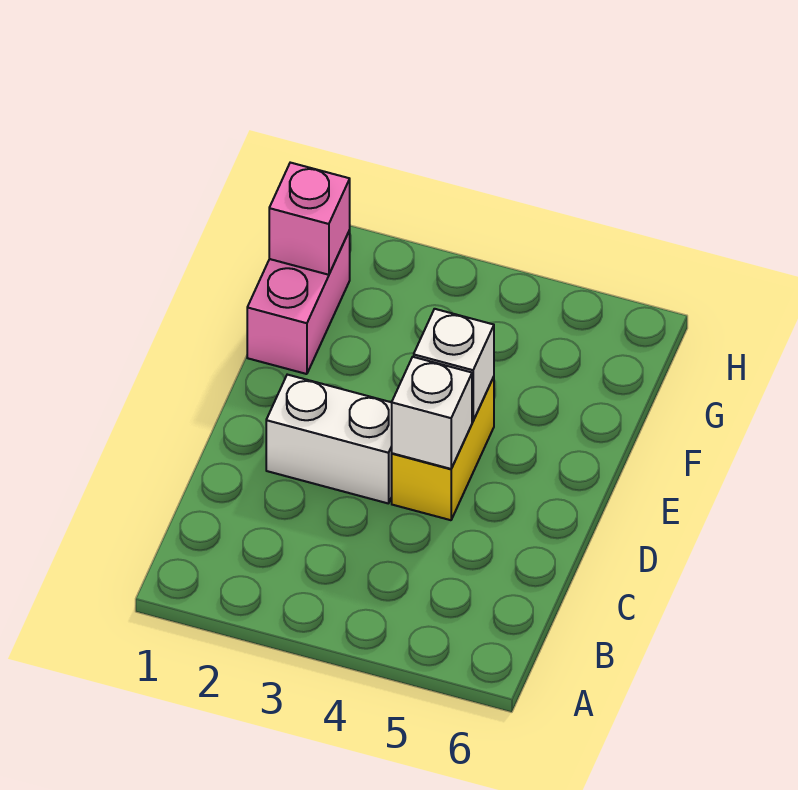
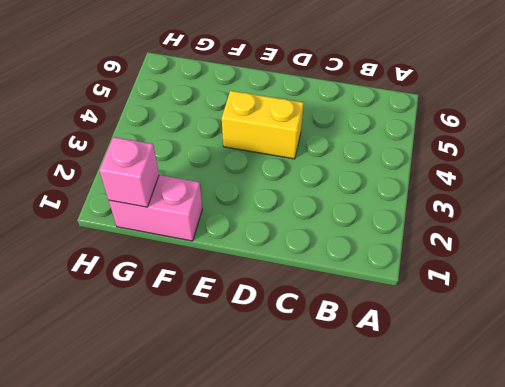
none -> white brick D2:D3 level 1
none -> white brick D4 level 2

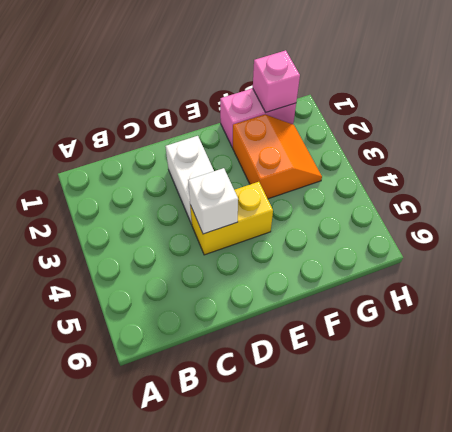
orange slope F2:G3 level 1 top F -> none
none -> white brick E4 level 2

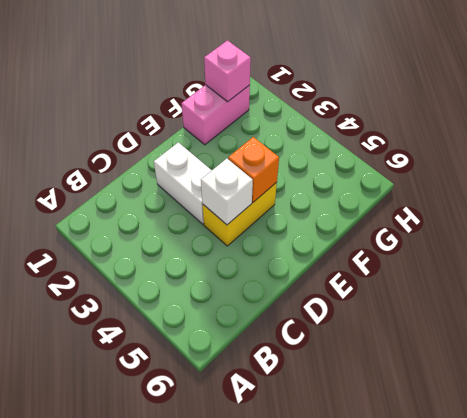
orange brick E4 level 2 -> white brick E4 level 2

